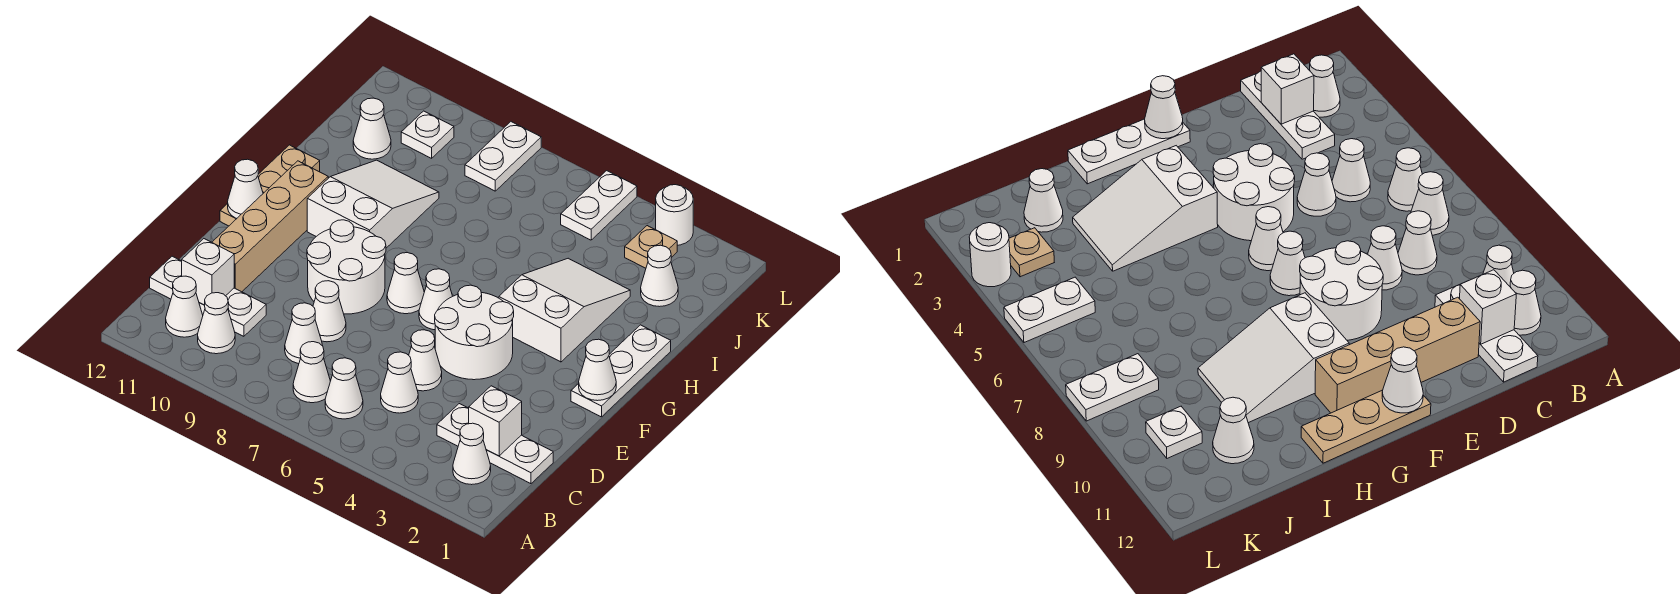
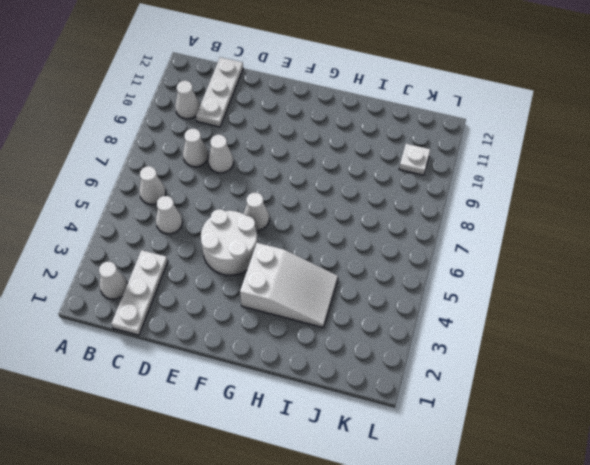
none -> white cone B7 level 1
none -> white cone B11 level 1
none -> white cone D5 level 1
none -> tan brick D11:G11 level 1

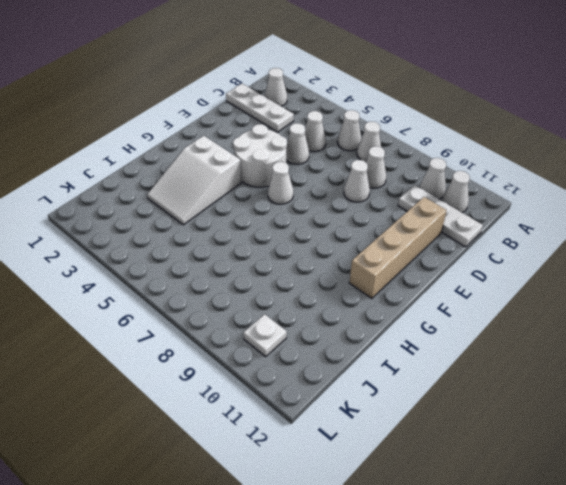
none -> white round brick E8:F9 level 1
none -> white plate F1:H1 level 1
none -> white cone F7 level 1
none -> tan plate F12:H12 level 1

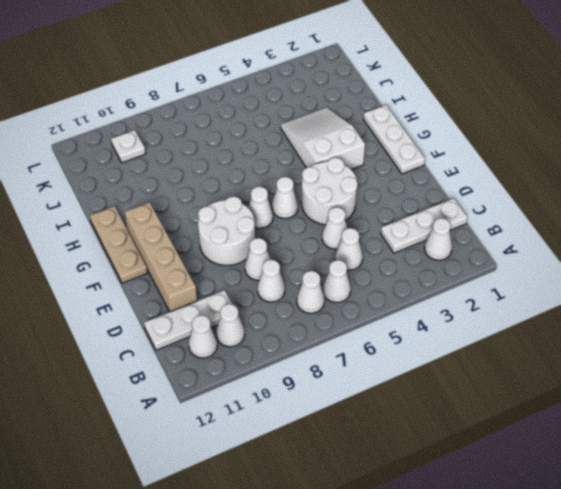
none -> white slope G9:I10 level 1 top G
none -> white cone J2 level 1
none -> white cone J11 level 1
none -> tan plate K3 level 1

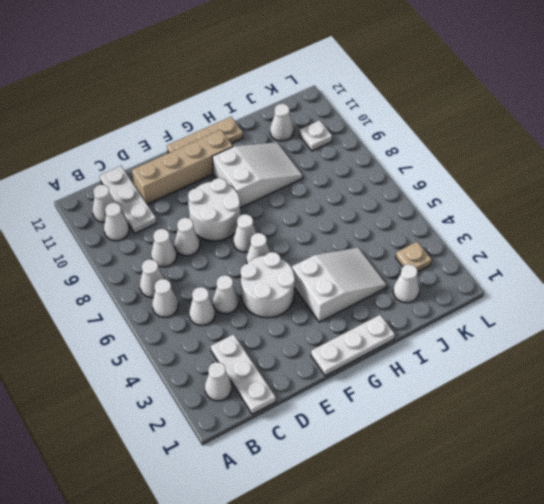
none -> white plate K5:L5 level 1
none -> white plate K8:L8 level 1
none -> white round brick L3 level 1
none -> white brick C2 level 2

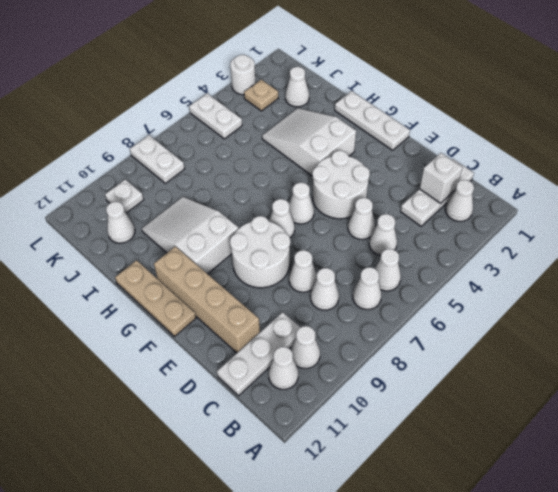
none -> white brick C11 level 2
none -> white cone F1 level 2
none -> white cone F12 level 2

